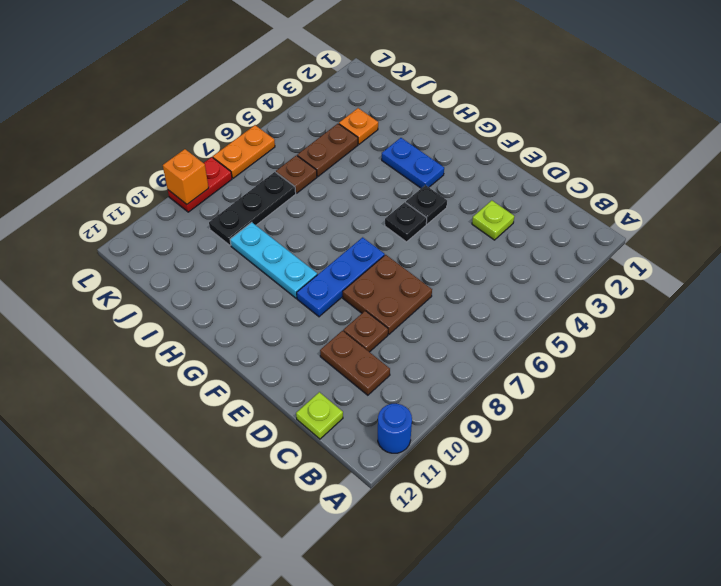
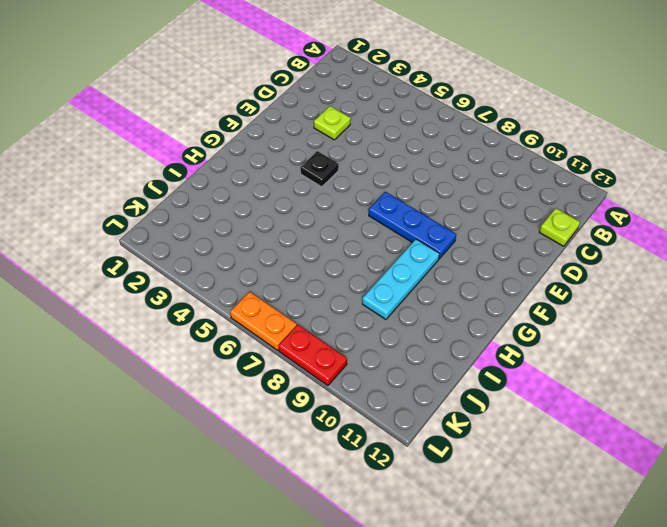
none -> blue round brick A11 level 1
none -> brown plate C10:D10 level 1
none -> brown plate D7:E8 level 1

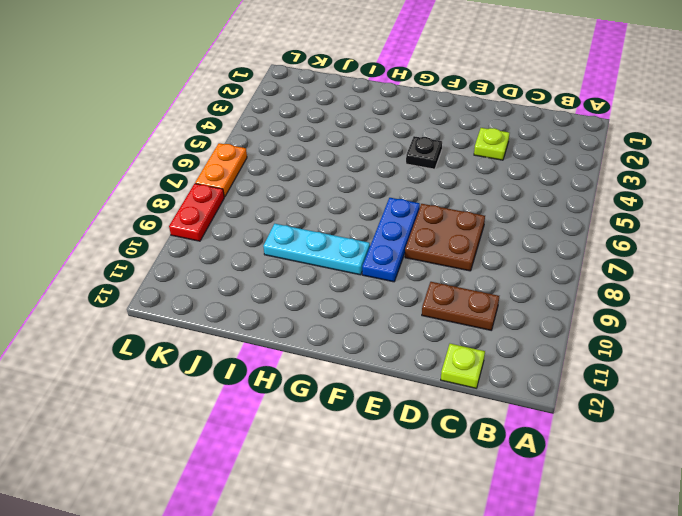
none -> blue round brick A11 level 1
none -> brown plate D9 level 1
none -> black plate F5 level 1

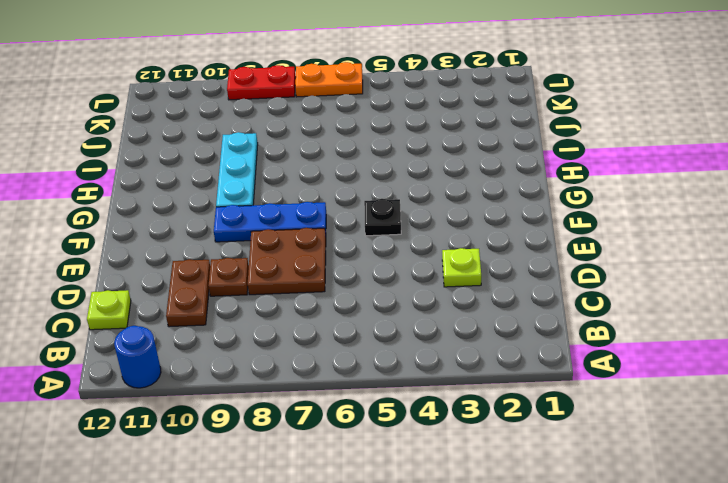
none -> black plate F4 level 1
none -> blue plate G3:H3 level 1
none -> orange plate J3 level 1

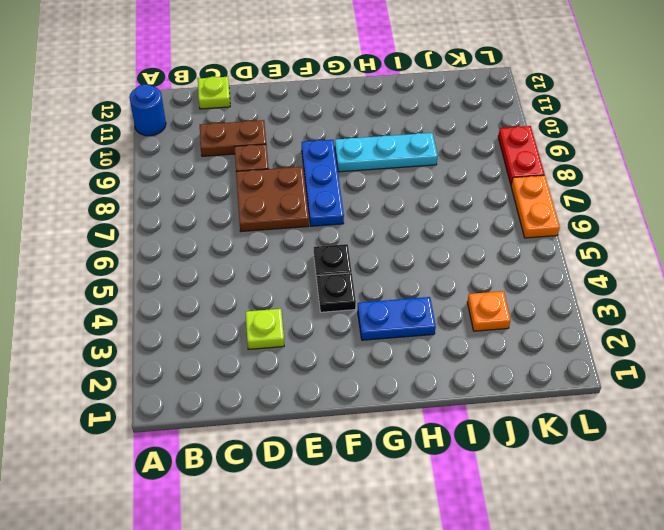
none -> brown plate J4:J5 level 1
none -> brown plate J6 level 1
none -> black plate J7:J9 level 1

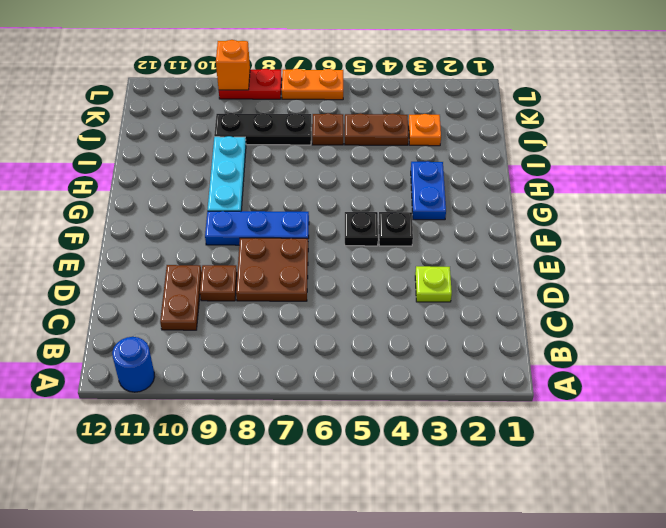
none -> lime plate C12 level 1

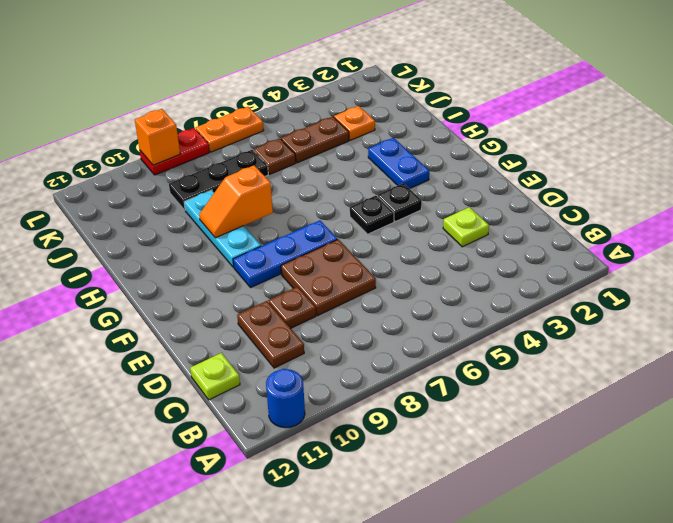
orange slope H8:H9 level 2 top 8 -> none

